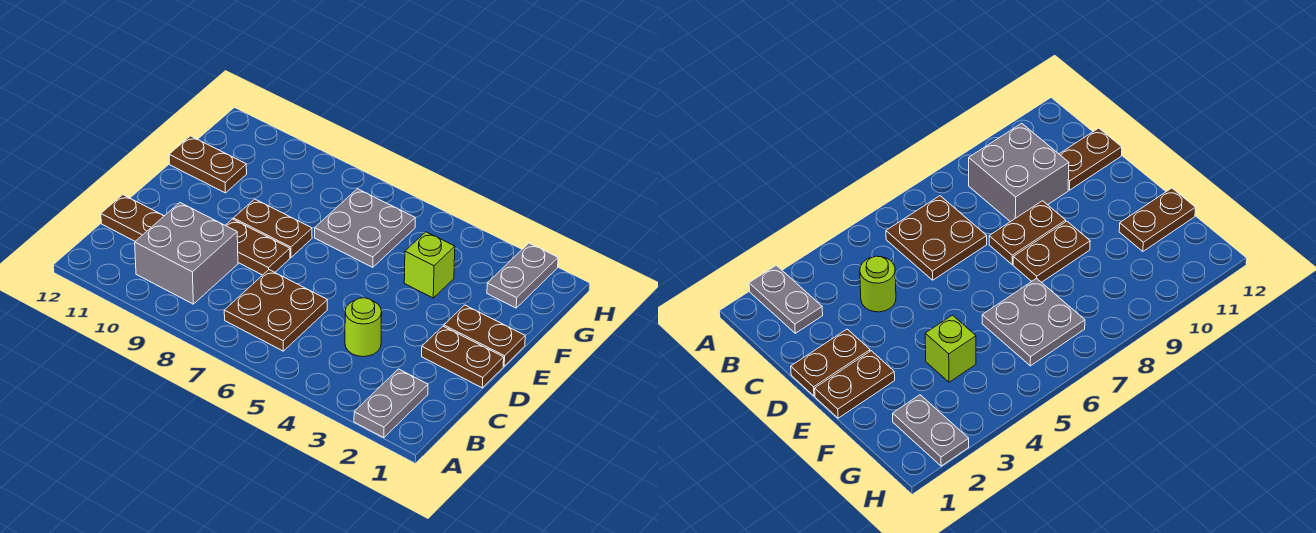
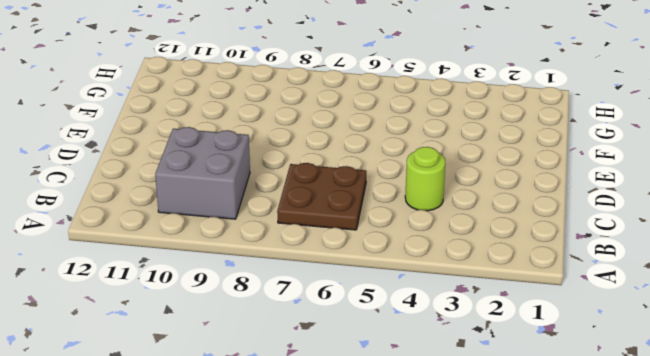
none -> grey plate A2:B2 level 1
none -> brown plate C11:C12 level 1
none -> brown plate D1:D2 level 1

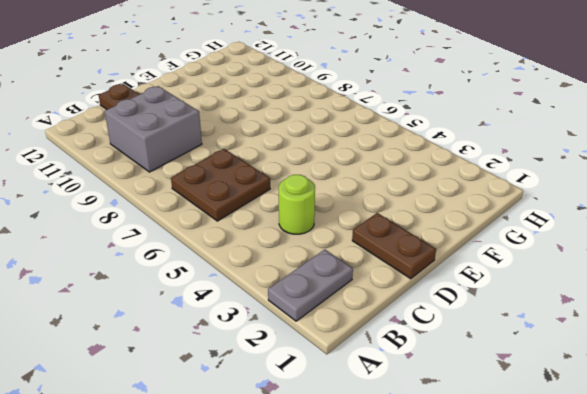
none -> brown plate D8:D9 level 1
none -> brown plate E1:E2 level 1
none -> brown plate E8:E9 level 1

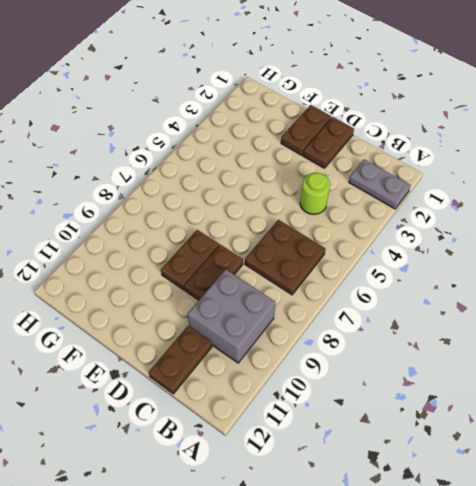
none -> lime brick F4 level 1
none -> grey plate F6:G7 level 1
none -> brown plate F11:F12 level 1

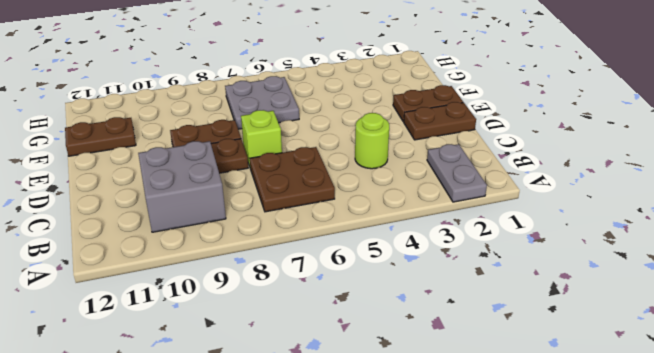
lime brick D7 level 1 -> lime brick F4 level 1
none -> brown plate C11:C12 level 1
none -> grey plate G2:H2 level 1

